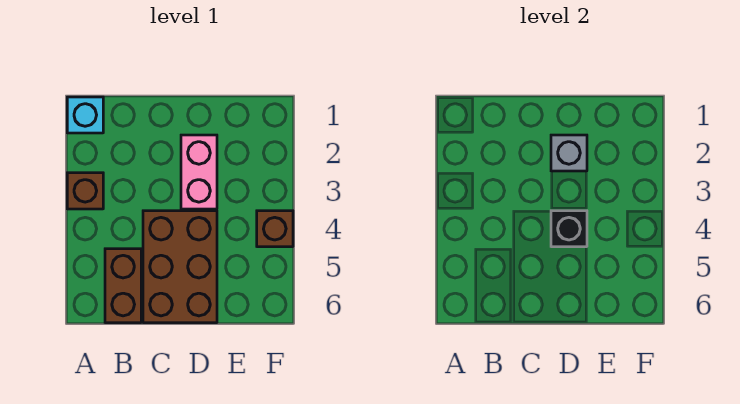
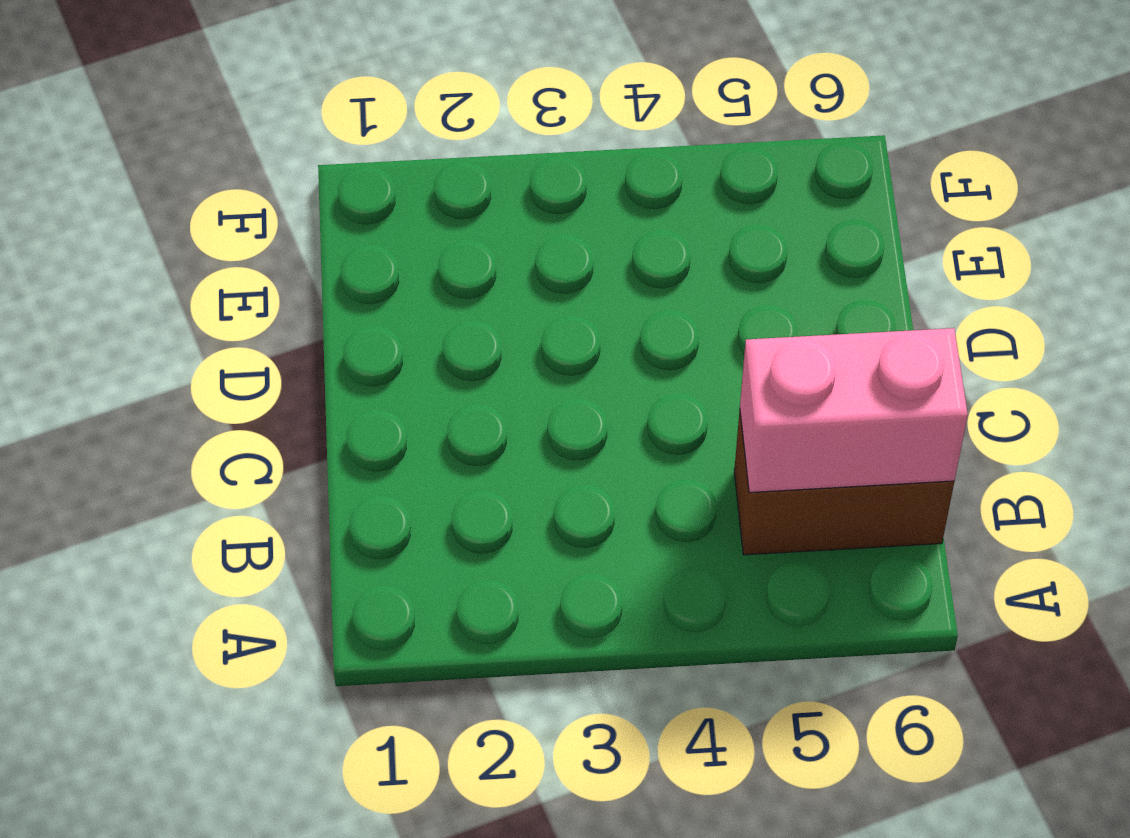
pink brick B5:B6 level 2 -> pink brick D2:D3 level 1
none -> cyan brick A1 level 1
none -> brown brick A3 level 1

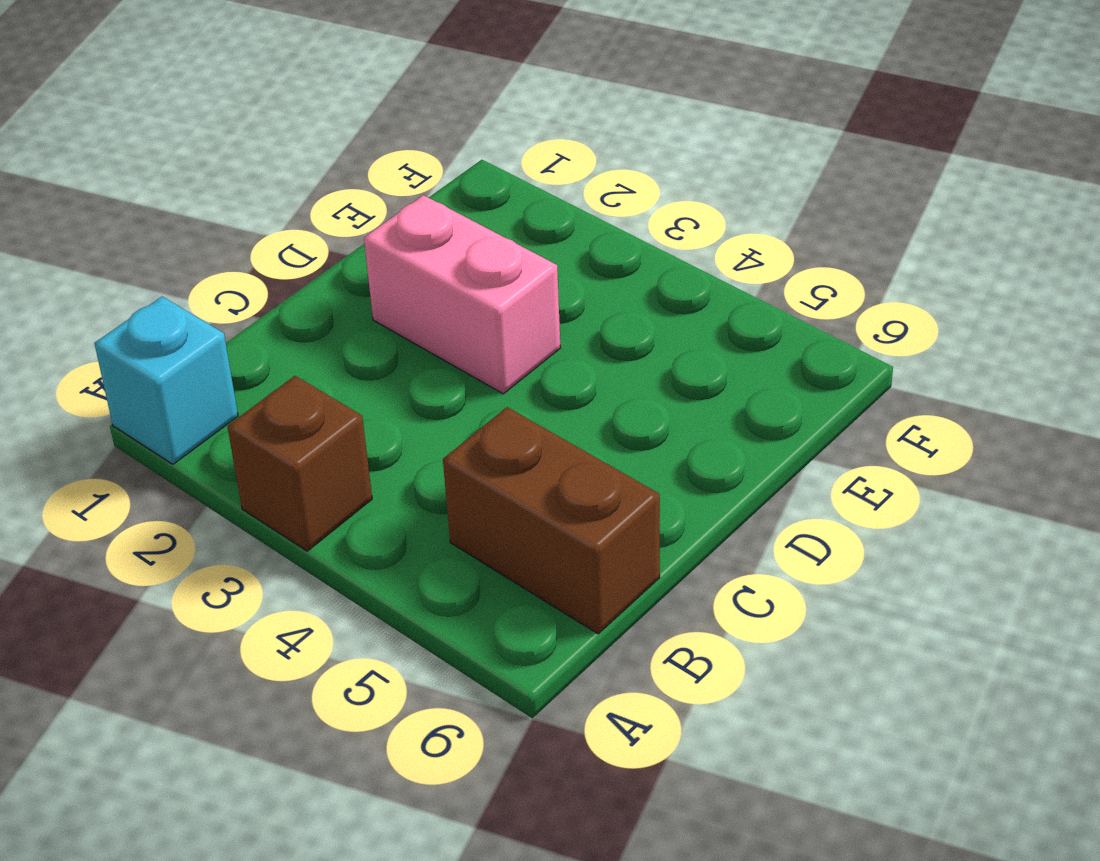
none -> brown brick C4:D6 level 1
none -> brown brick F4 level 1

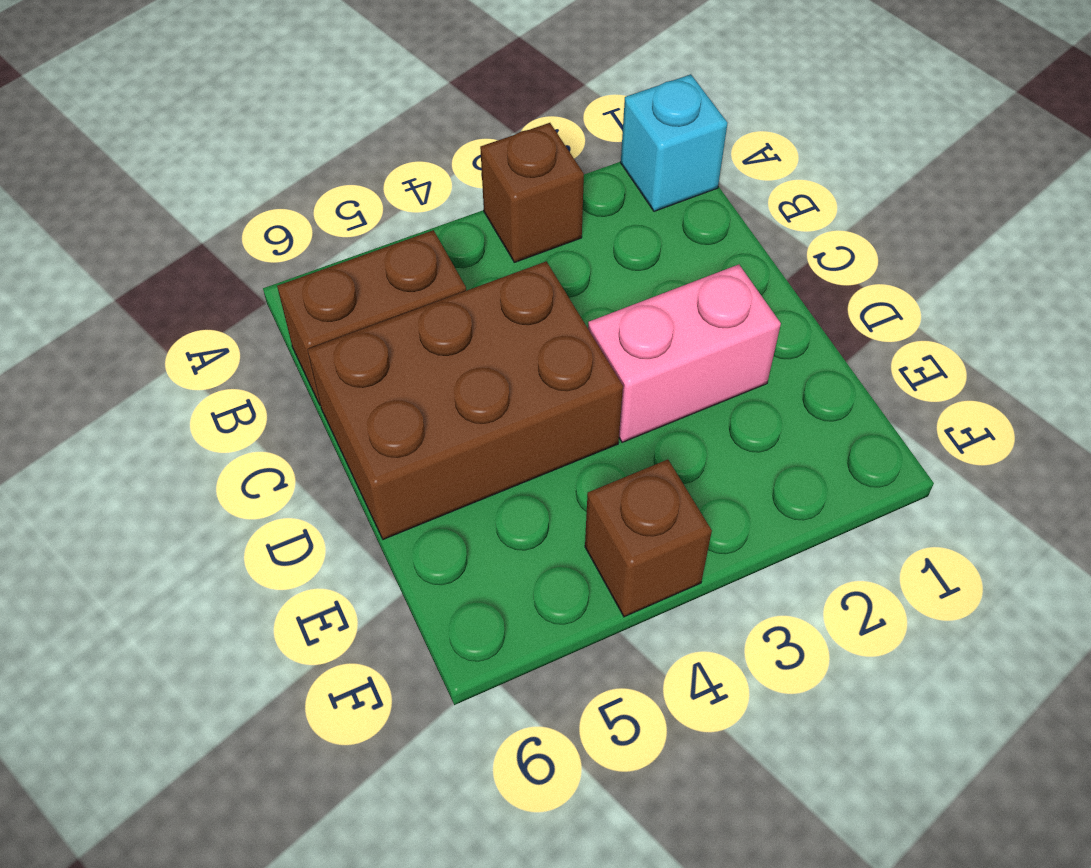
none -> grey brick D2 level 2
none -> black brick D4 level 2

